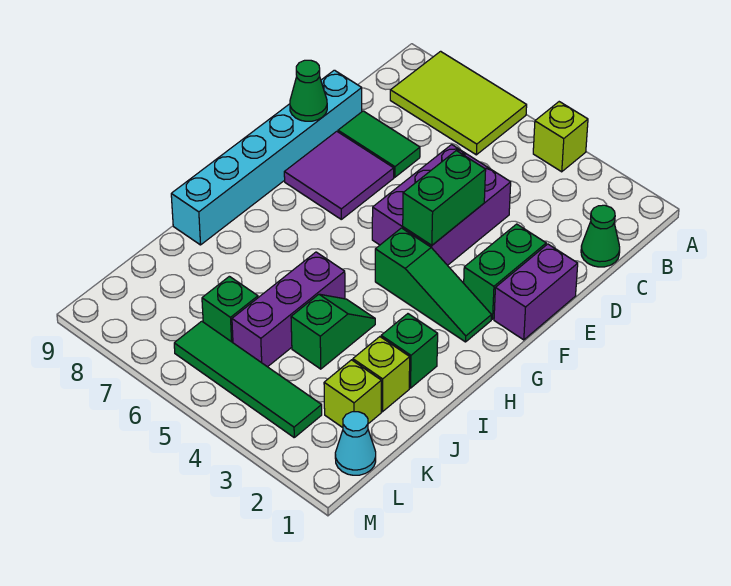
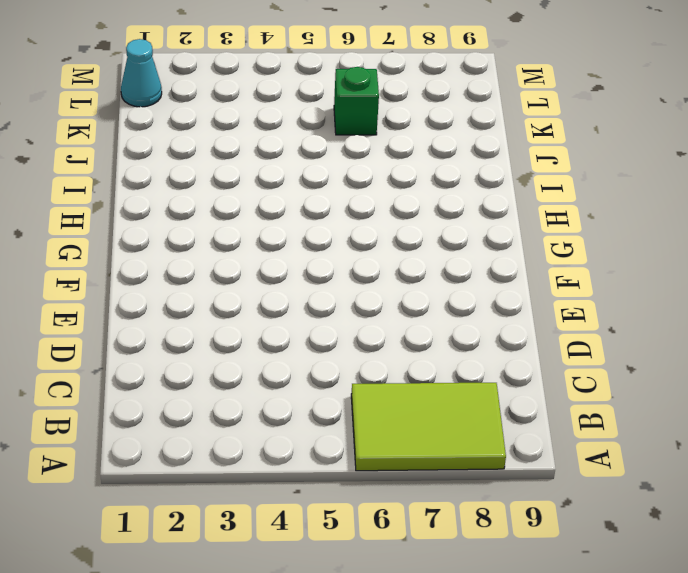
none -> lime brick A4 level 1
none -> green cone C1 level 1
none -> purple brick D4:F5 level 1

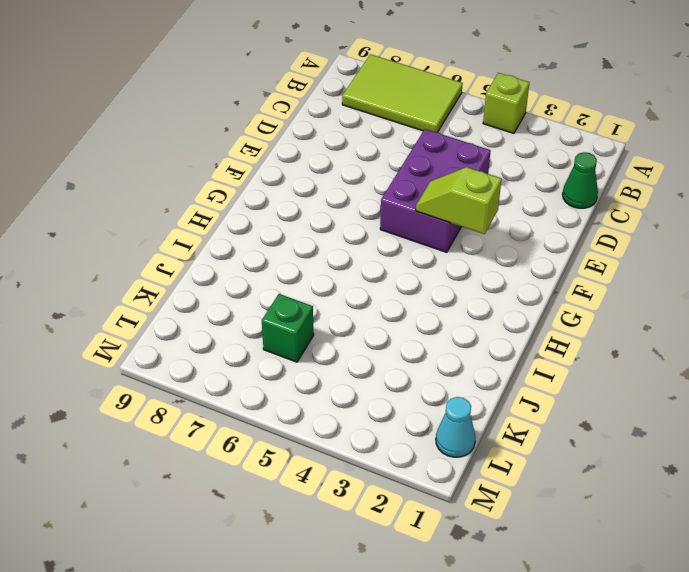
lime slope F3:F4 level 2 top 3 -> green brick E4:F4 level 2
none -> green tile D7:D8 level 1
none -> cyan brick D9:I9 level 1
none -> purple brick E1:F1 level 1

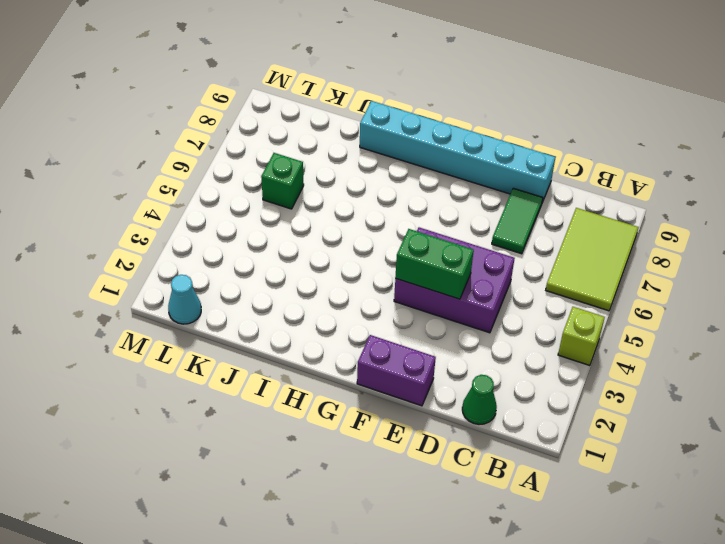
none -> green brick E2:F2 level 1
none -> purple tile E7:F8 level 1
none -> green slope G2:G4 level 1 top 4

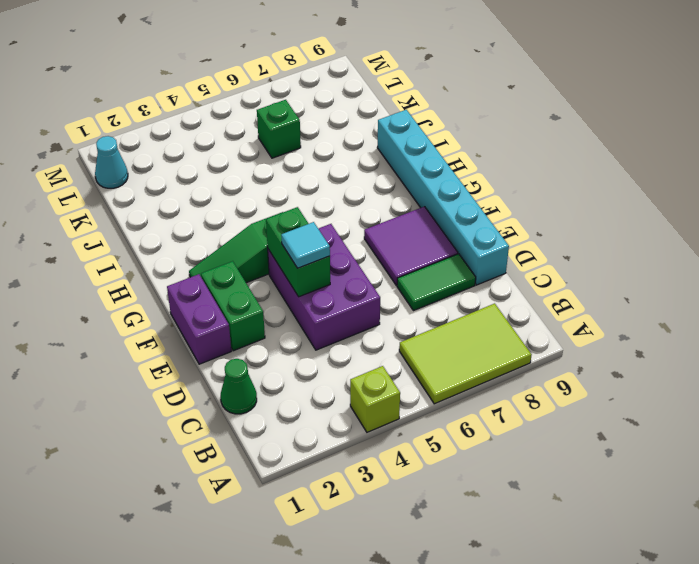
cyan tile E4 level 3 -> none
none -> green brick I2 level 1
none -> green slope I4:J4 level 1 top J
none -> purple brick I5:K5 level 1

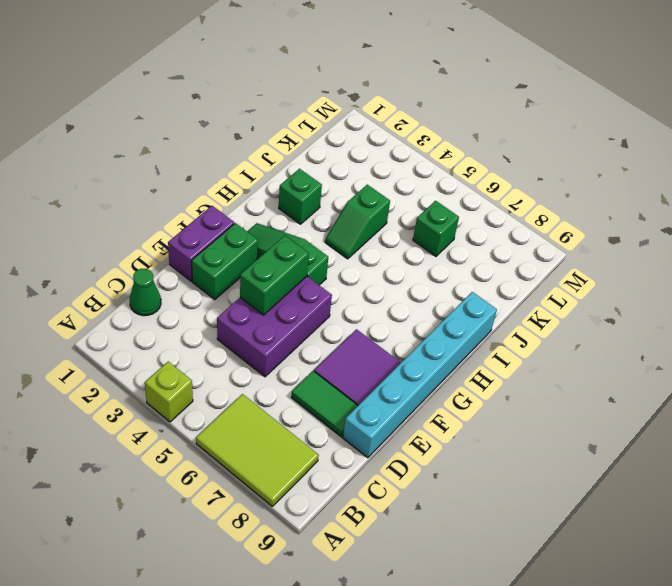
none -> purple brick I5:K5 level 1
none -> lime brick J2 level 1
none -> lime brick K2 level 1

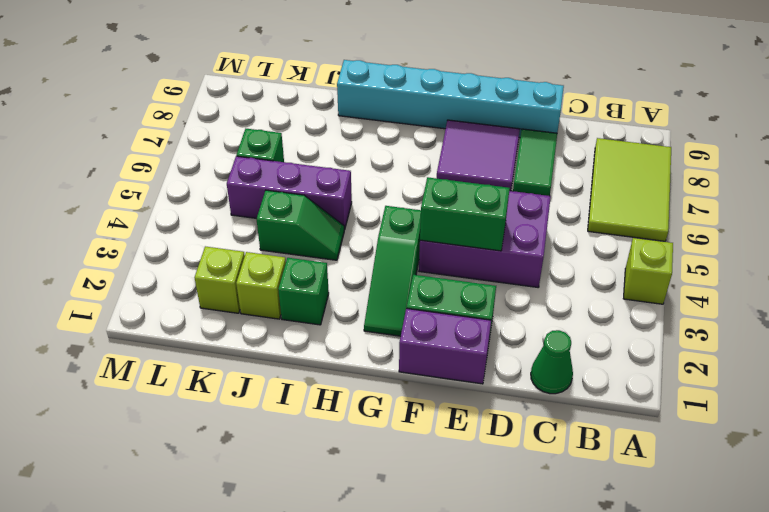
none -> cyan cone L1 level 1
none -> green tile L3:L6 level 1
none -> green cone E9 level 2

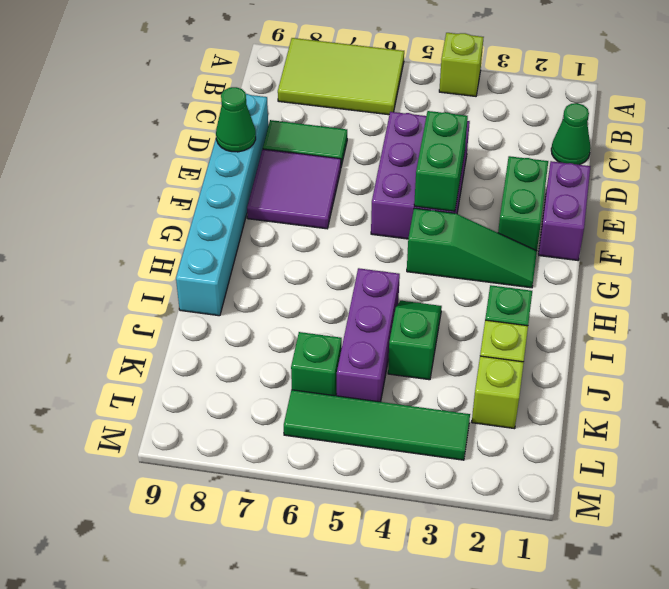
none -> cyan cone L1 level 1

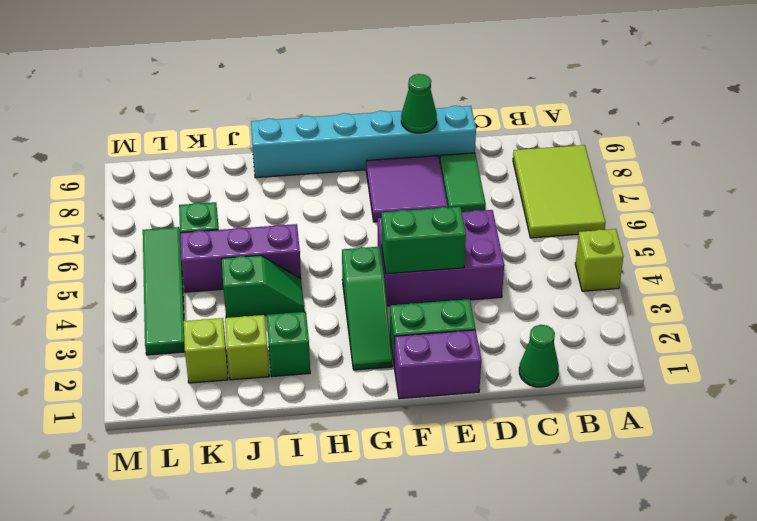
none -> cyan cone L1 level 1

